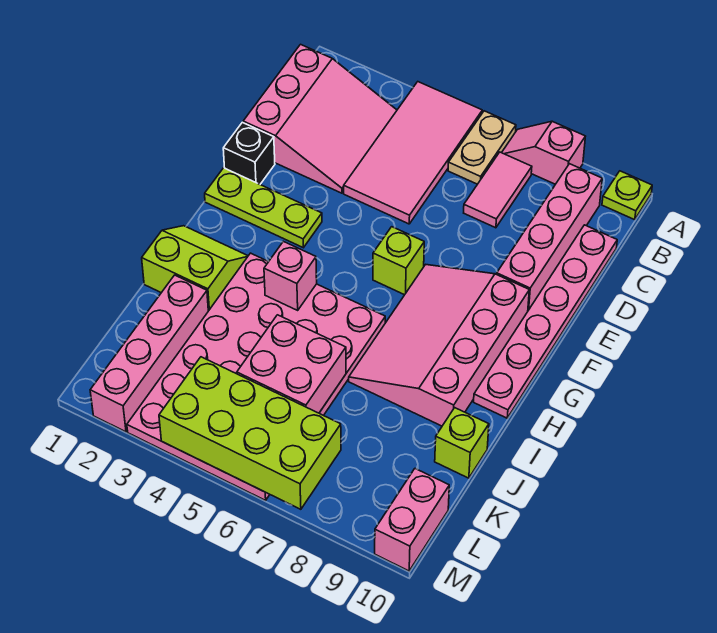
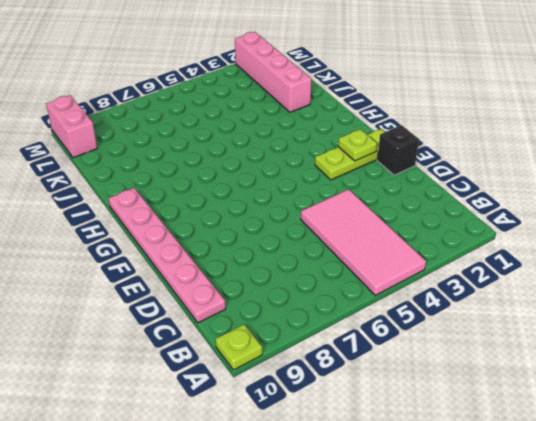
lime plate F2 level 2 -> none
none -> tan plate A6:B6 level 1
none -> pink slope A7:A8 level 1 top 8
none -> pink slope B1:D3 level 1 top 1

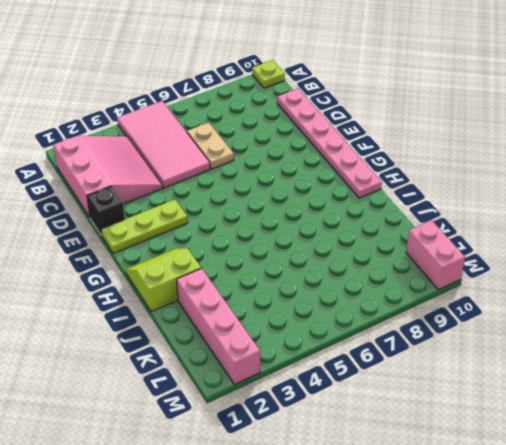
tan plate C6:D6 level 1 -> tan plate A6:B6 level 1
none -> pink slope A7:A8 level 1 top 8
none -> pink tile B7:C7 level 1
none -> pink brick B9:E9 level 1

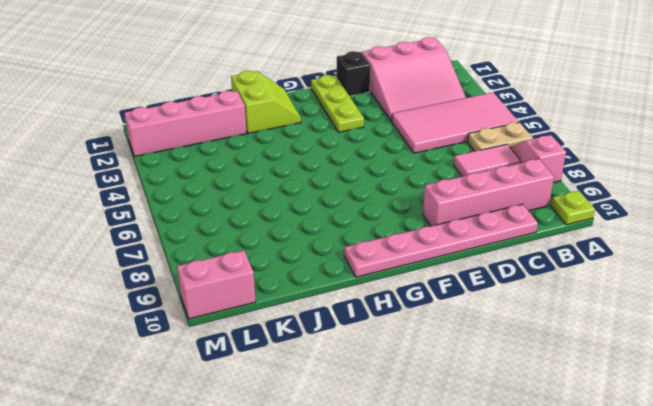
none -> lime brick F6 level 1
none -> pink slope F7:I9 level 1 top 9
none -> pink plate H3:M6 level 1

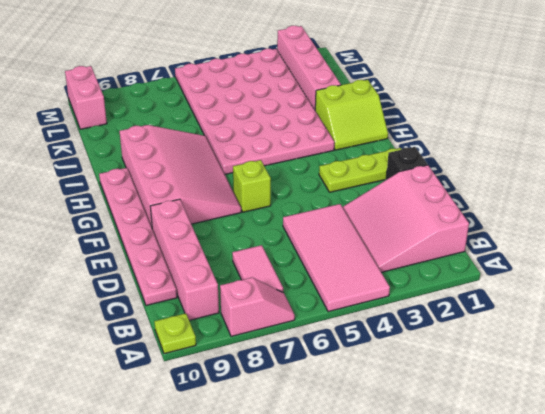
none -> tan plate A6:B6 level 1
none -> lime brick J10 level 1
none -> pink brick H4 level 2

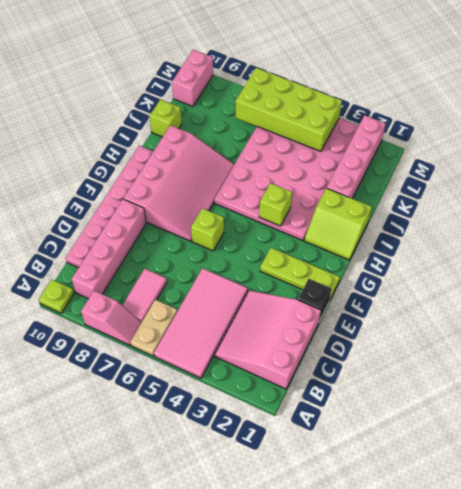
lime brick H4 level 2 -> pink brick H4 level 2
none -> pink brick J5:K6 level 2

